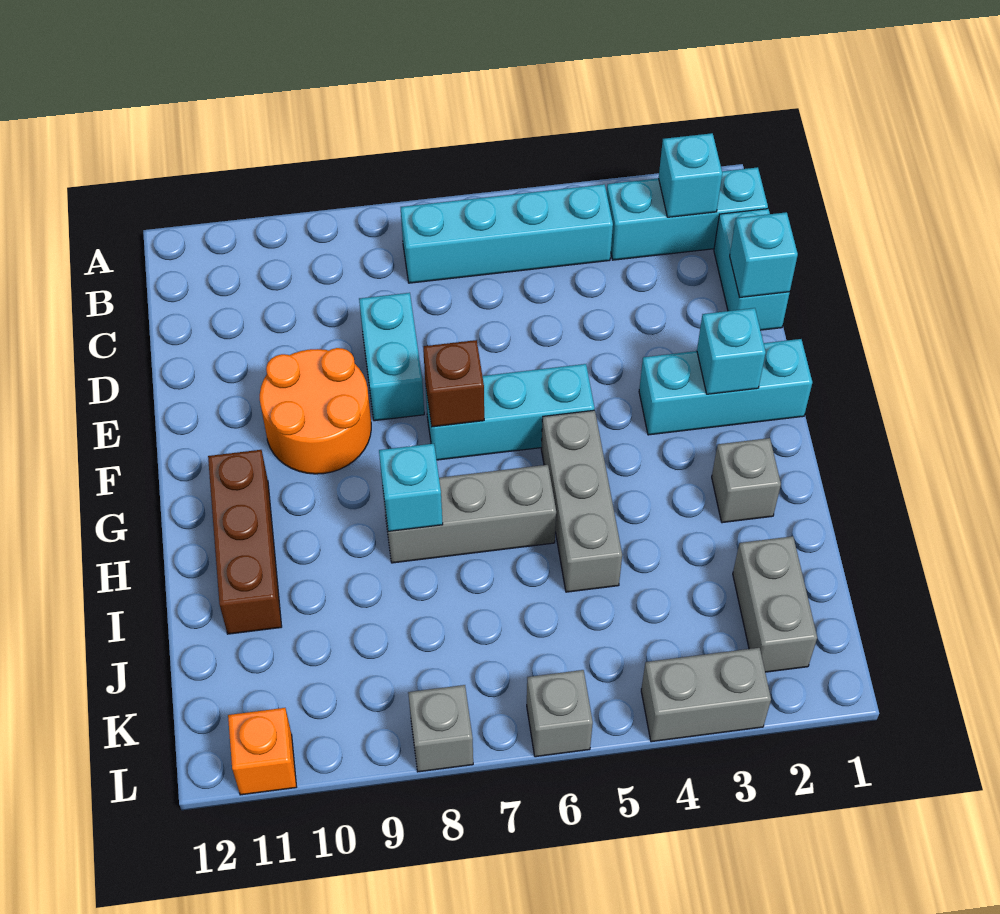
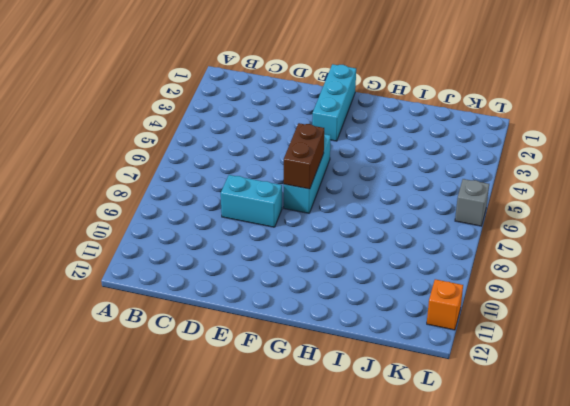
brown brick F6:F7 level 2 -> brown brick F7 level 2
none -> cyan brick B1:B3 level 1
none -> cyan brick B4:B7 level 1
none -> cyan brick C1:D1 level 1

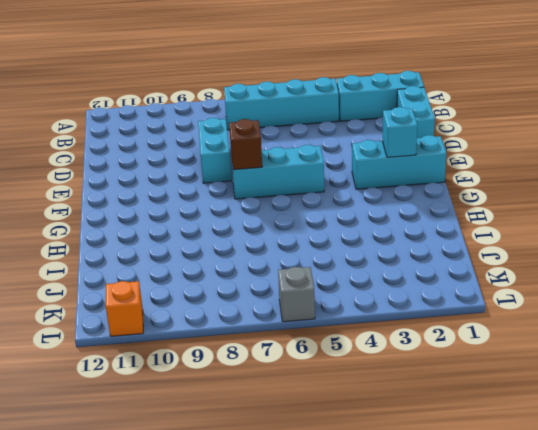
none -> orange round brick E9:F10 level 1
none -> grey brick G5:I5 level 1
none -> brown brick G11:I11 level 1

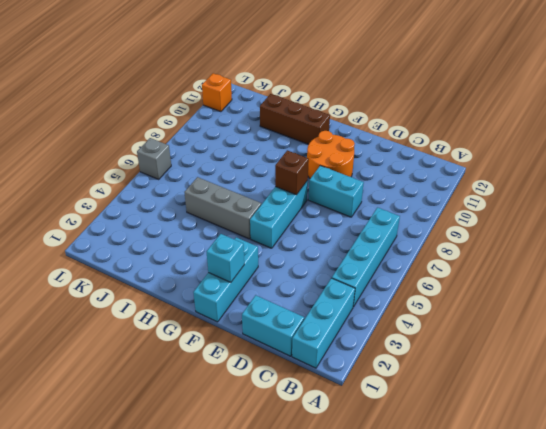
none -> grey brick H2 level 1
none -> grey brick H6:H8 level 1
none -> grey brick J2:K2 level 1

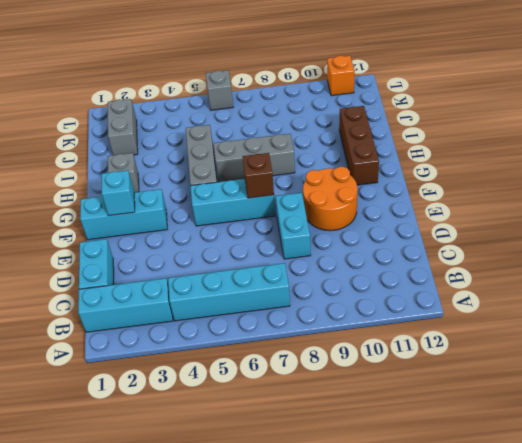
none -> grey brick L3:L4 level 1
none -> grey brick L8 level 1
none -> cyan brick B2 level 2

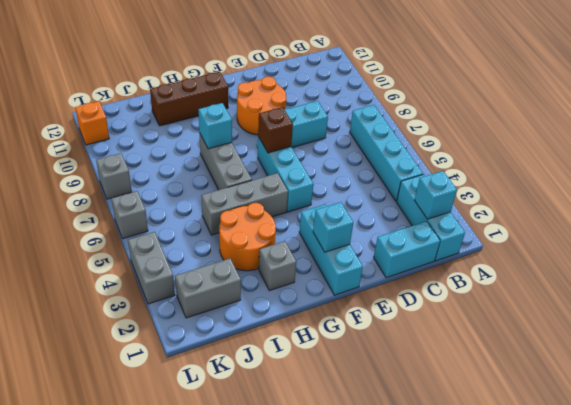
orange round brick H3:I4 level 1 -> none
none -> cyan brick D1 level 2

